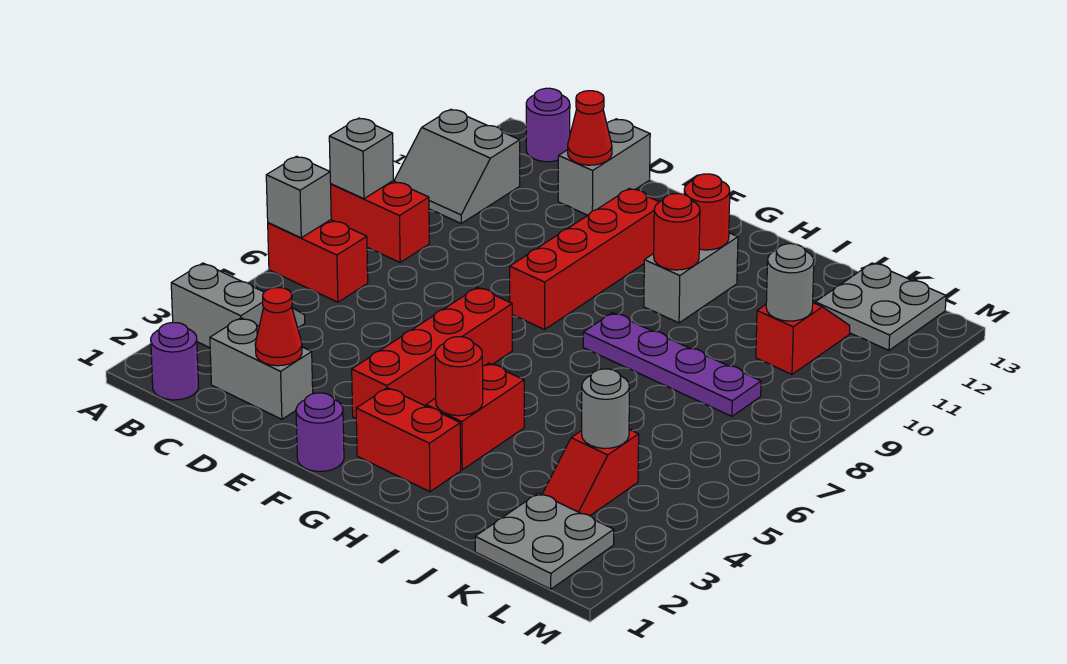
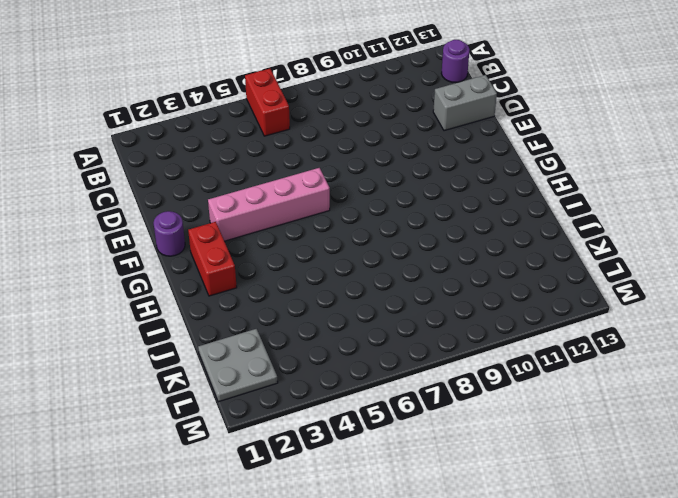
pink brick F3:F6 level 1 -> red brick F3:F6 level 1
none -> grey slope A3:B4 level 1 top 3
none -> red brick A8:B8 level 1
none -> grey slope A10:B11 level 1 top 11

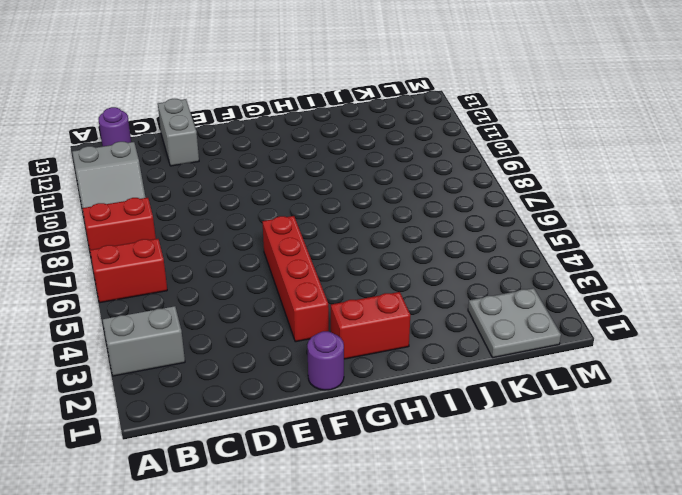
none -> purple round brick B1 level 1
none -> grey brick C2:D2 level 1
none -> red brick F8:F11 level 1

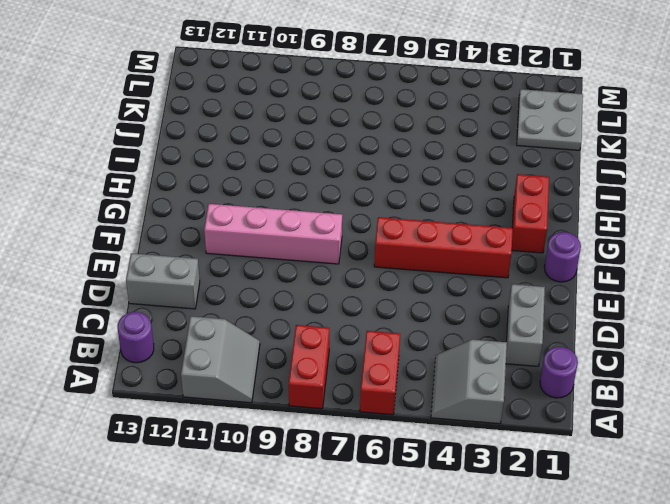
pink brick F8:F11 level 1 -> red brick F8:F11 level 1
none -> red brick H3:H4 level 1
none -> purple plate H8:K8 level 1
none -> grey brick H10:H11 level 1

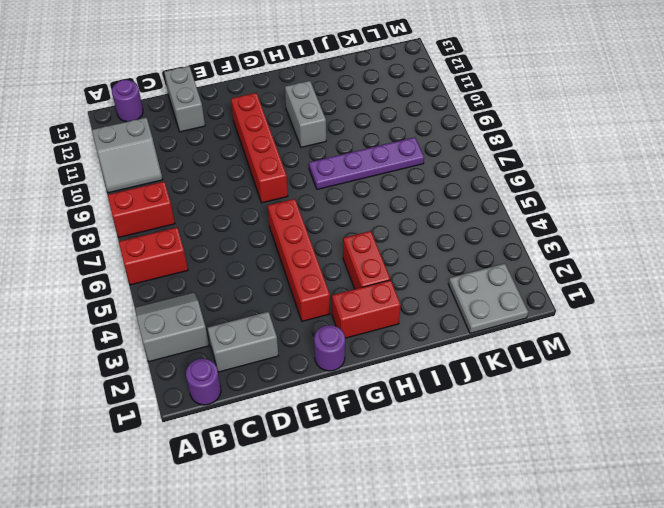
none -> red slope K3:K4 level 1 top 4
none -> red slope K10:K11 level 1 top 10
none -> grey plate K12:L13 level 1

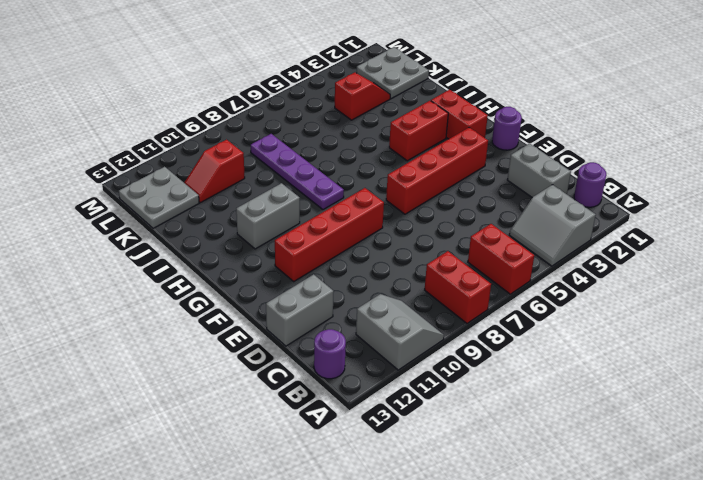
none -> grey brick A6 level 2
none -> grey brick A8 level 2
none -> red cone D2 level 2

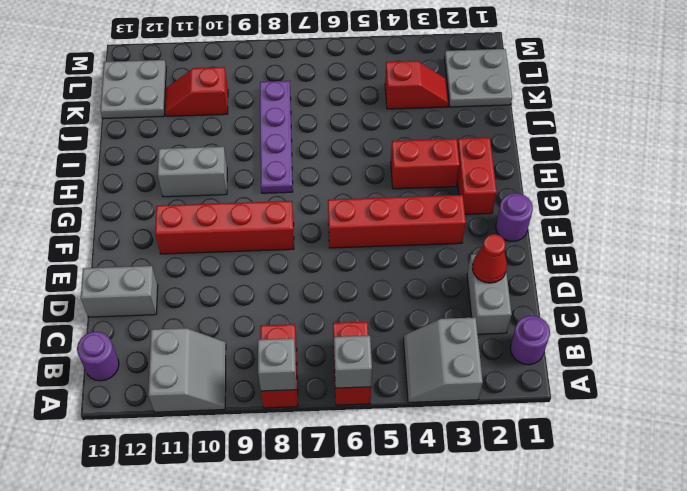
none -> red cone D12 level 2
none -> red round brick H3 level 2
none -> red round brick H10 level 2

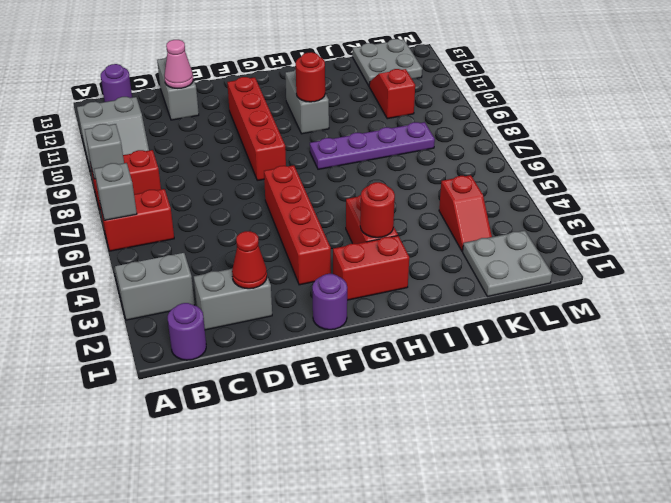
pink cone D12 level 2 -> red cone D12 level 2
none -> red round brick H11 level 2
none -> grey round brick K4 level 2
none -> grey round brick K10 level 2

